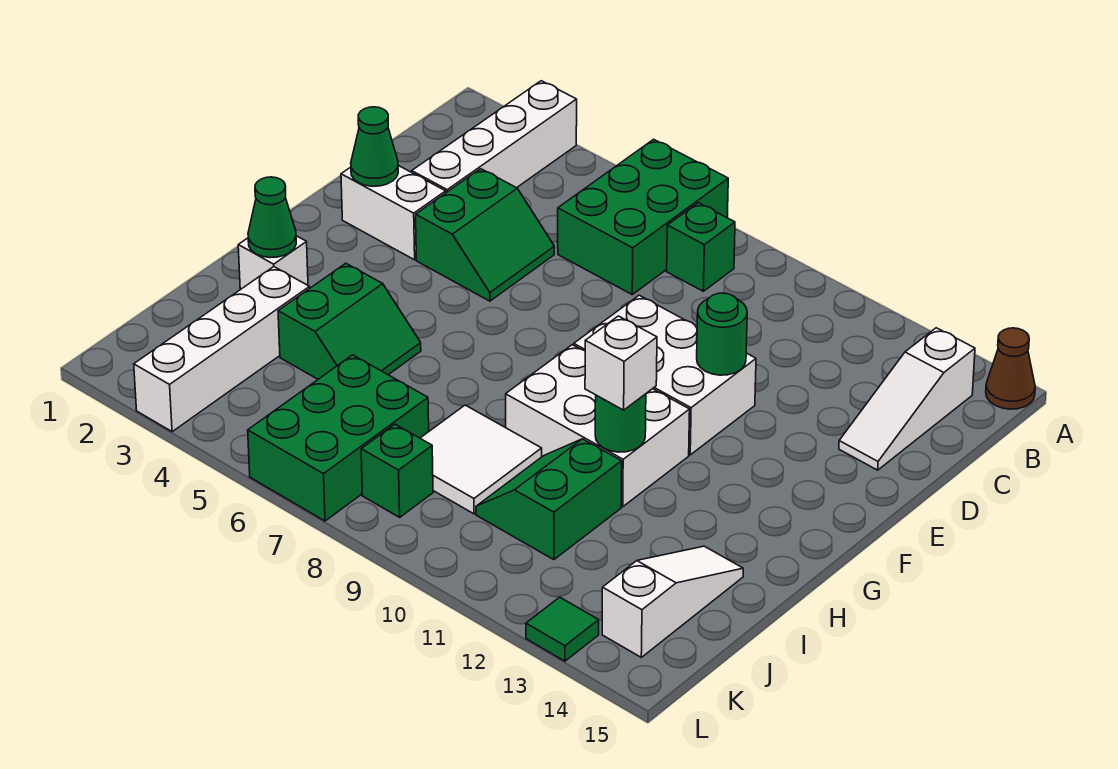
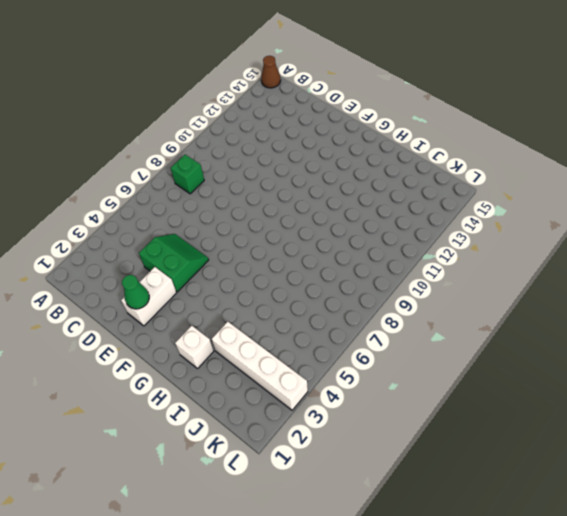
none -> white brick A3:D3 level 1
none -> green brick A6:C7 level 1
none -> white slope B14:D14 level 1 top B

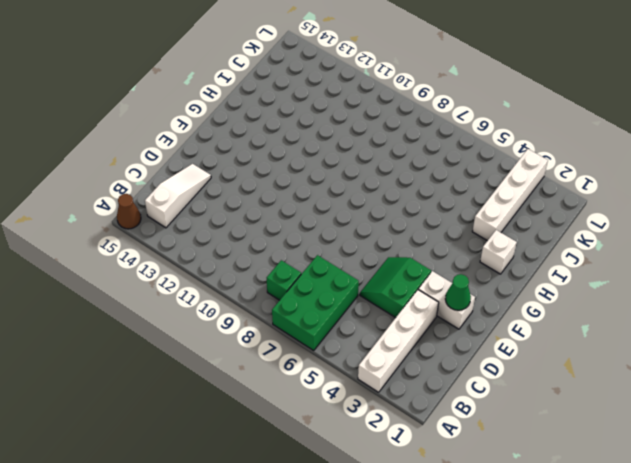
none -> white brick E9:F11 level 1
none -> white brick G9:H11 level 1
none -> green slope H4:I5 level 1 top 4

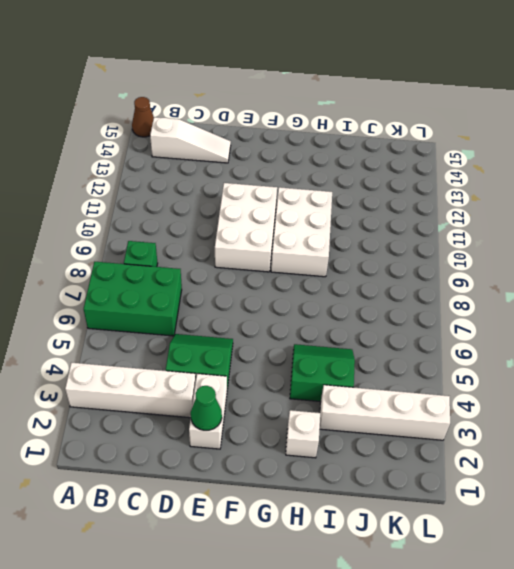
none -> white tile I8:J9 level 1
none -> green slope I10:J11 level 1 top 11
none -> white slope I14:K14 level 1 top K

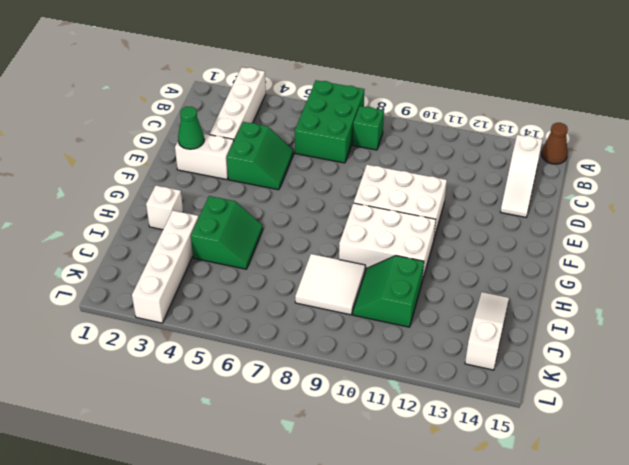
none -> green brick J6:L7 level 1
none -> green brick K8 level 1
none -> green tile L13 level 1

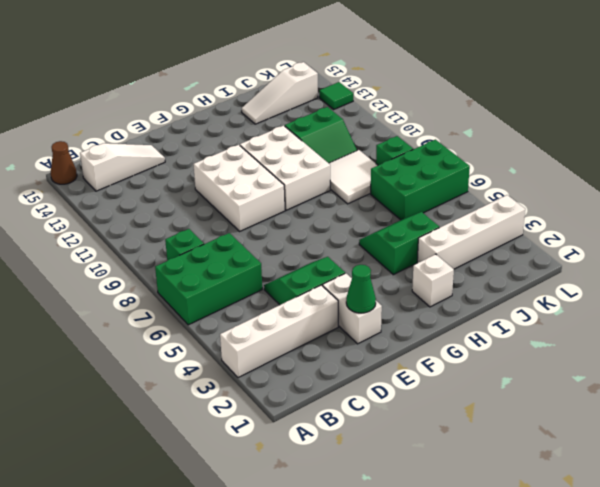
none -> green round brick E11 level 2
none -> green cone H2 level 2
none -> green round brick H11 level 2

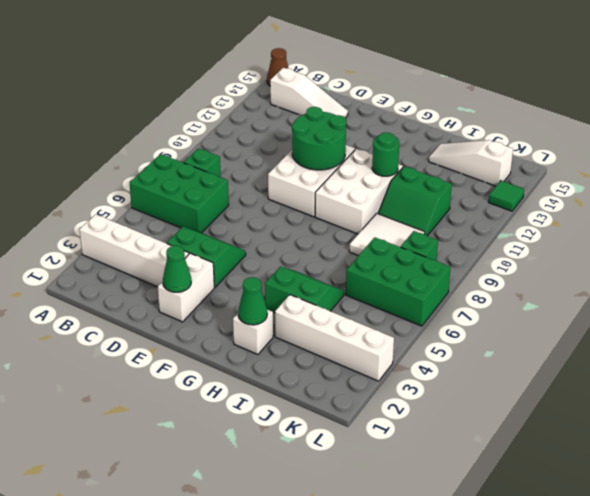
green round brick E10:F11 level 2 -> green round brick E11 level 2
none -> white brick H11 level 3

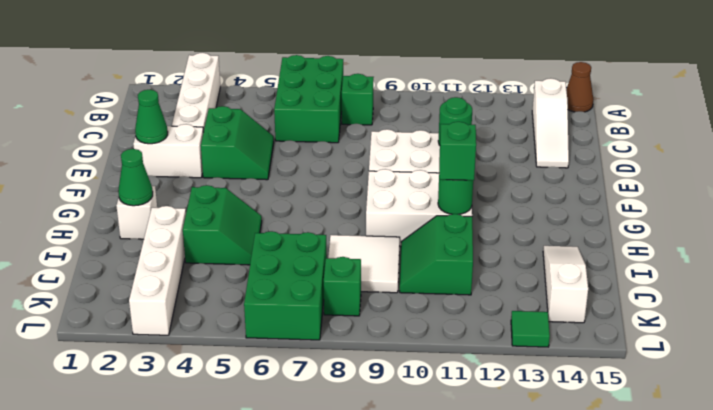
green brick H11 level 3 -> white brick H11 level 3

